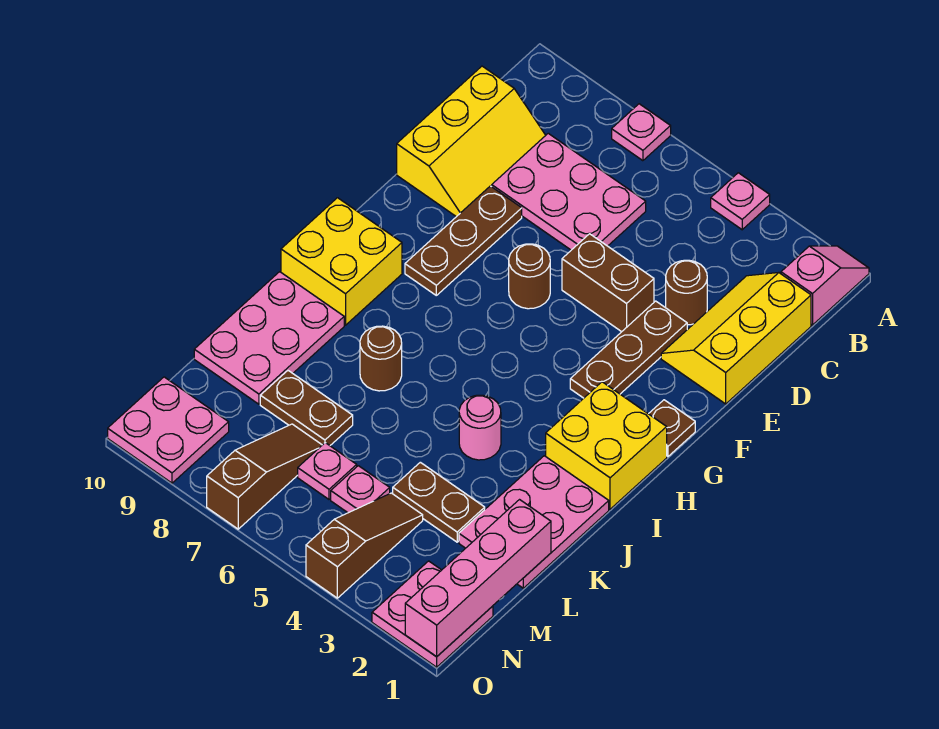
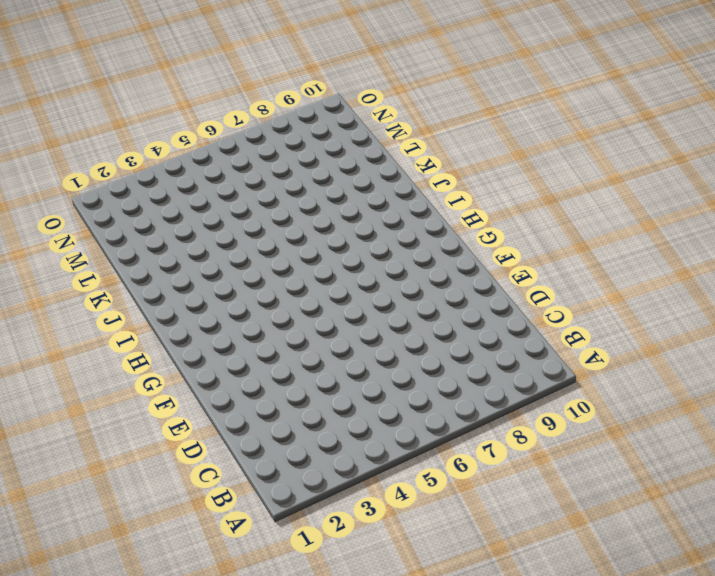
none -> pink slope A1:B1 level 1 top B
none -> pink plate A4 level 1
none -> pink plate A7 level 1

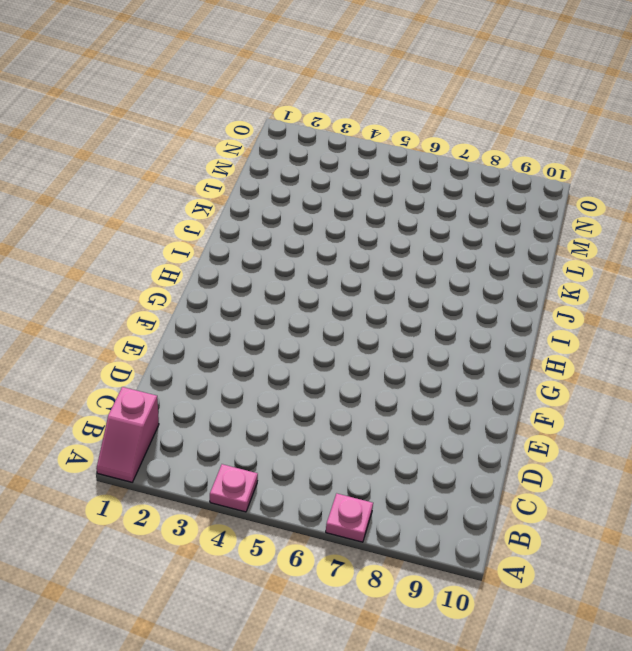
none -> yellow slope C1:E2 level 1 top 1
none -> pink plate C6:D8 level 1
none -> yellow slope C9:E10 level 1 top 10

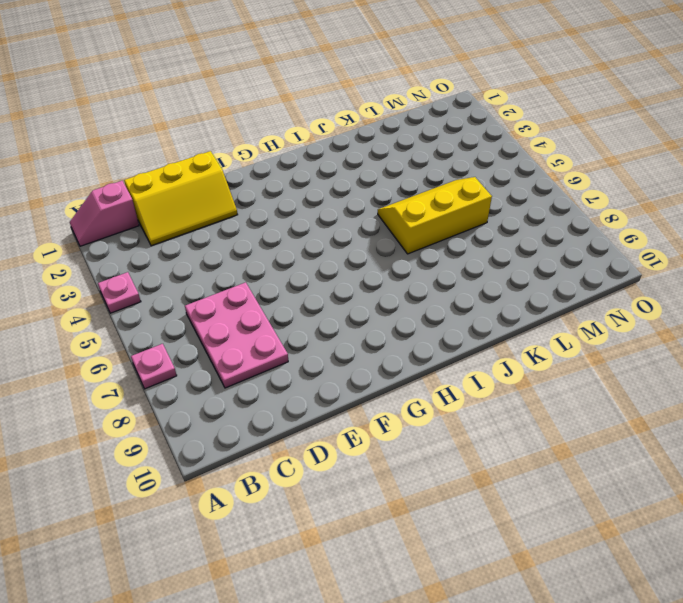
yellow slope J5:L6 level 1 top 6 -> yellow slope C9:E10 level 1 top 10
none -> brown round brick D3 level 1
none -> brown plate E3:G3 level 1
none -> brown brick E4:E5 level 1

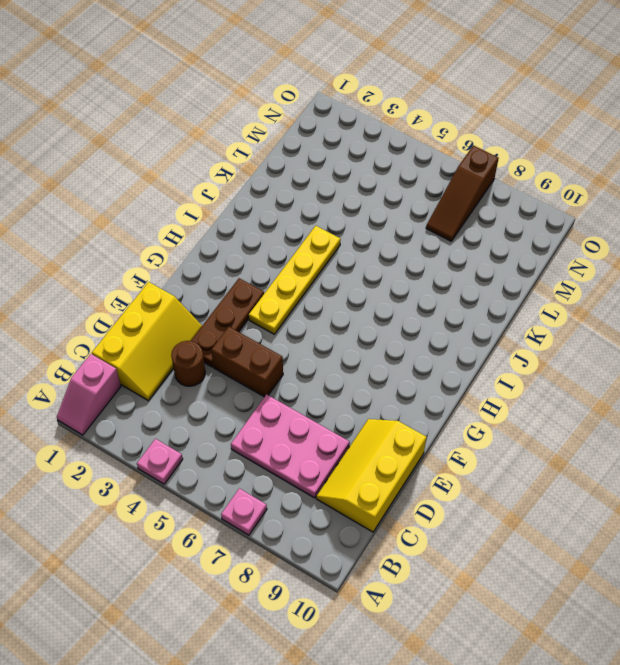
yellow plate G4:J4 level 1 -> pink round brick J4 level 1
none -> brown plate E8:G8 level 1
none -> brown round brick F6 level 1
none -> brown plate G1 level 1

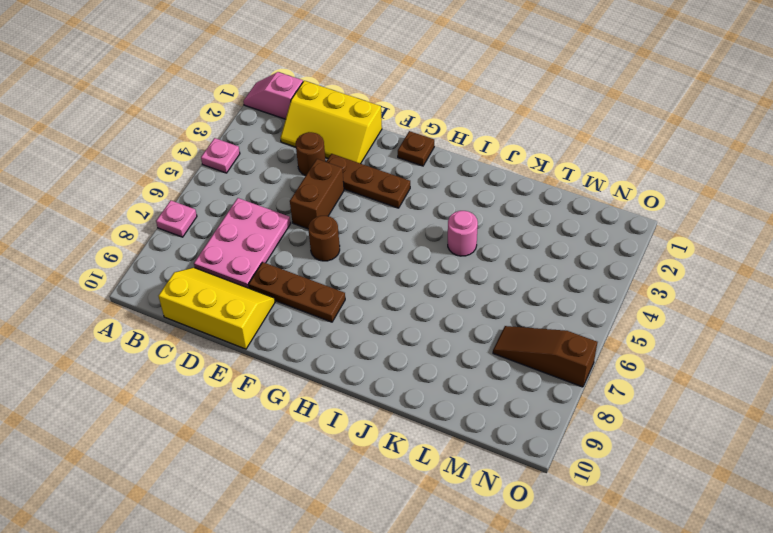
none -> yellow brick H1:I2 level 1
none -> yellow brick H9:I10 level 1
none -> pink plate J1:L2 level 1

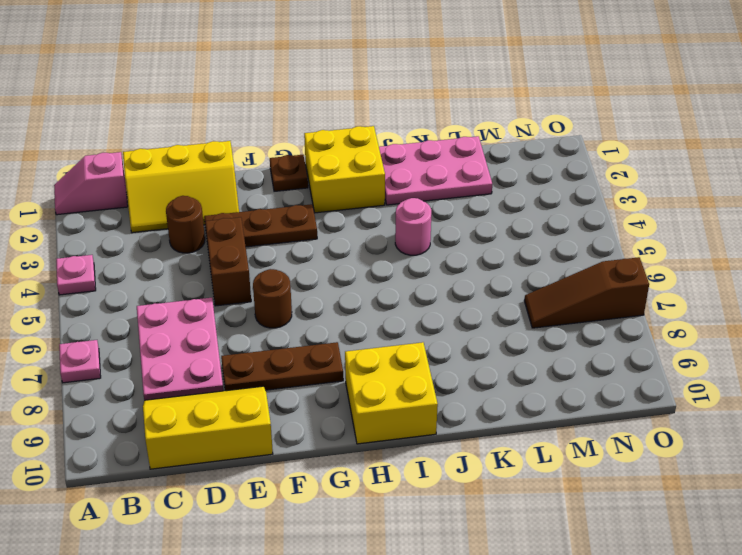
none -> brown round brick J7 level 1
none -> pink plate J9:L10 level 1
none -> brown plate L3:L4 level 1

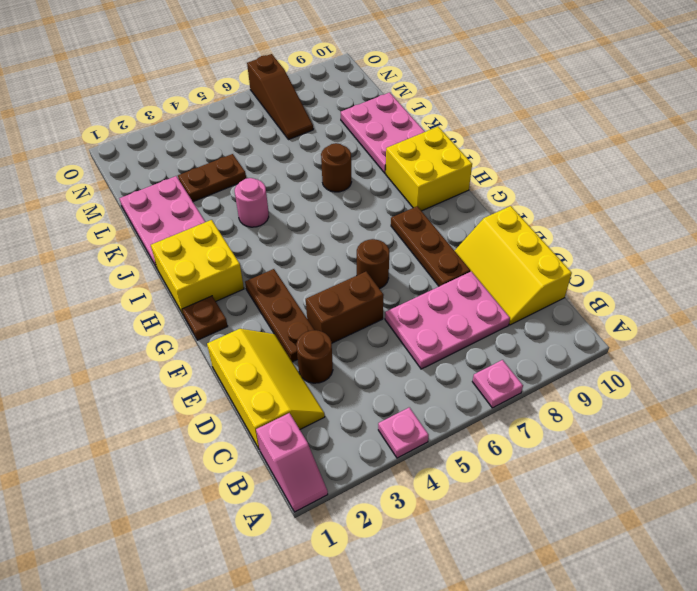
none -> brown plate L7:L8 level 1
none -> brown slope M4:O4 level 1 top O
none -> pink plate M5 level 1

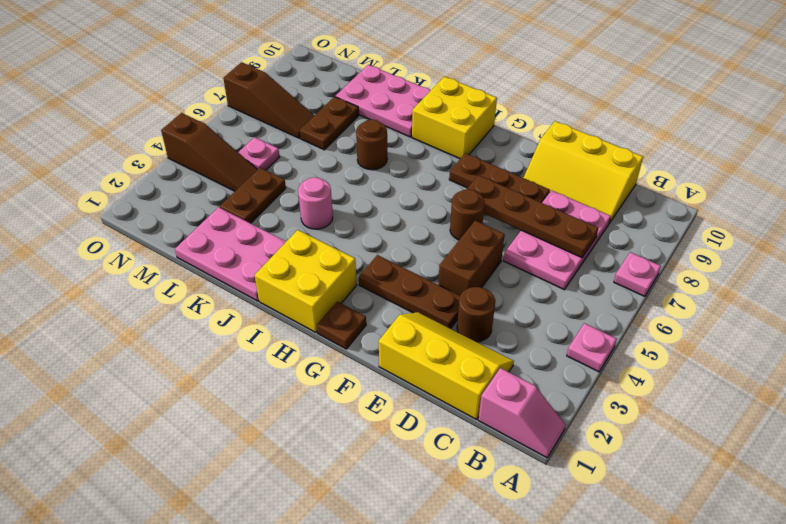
brown plate C7:F7 level 2 -> none
none -> pink plate M6 level 1
none -> pink plate N1:O2 level 1
none -> pink plate N9:O10 level 1

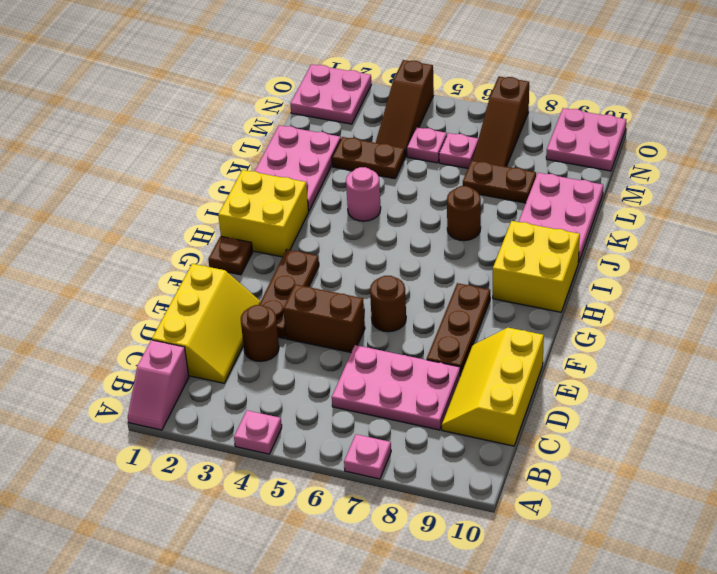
none -> pink brick L1:O1 level 2

